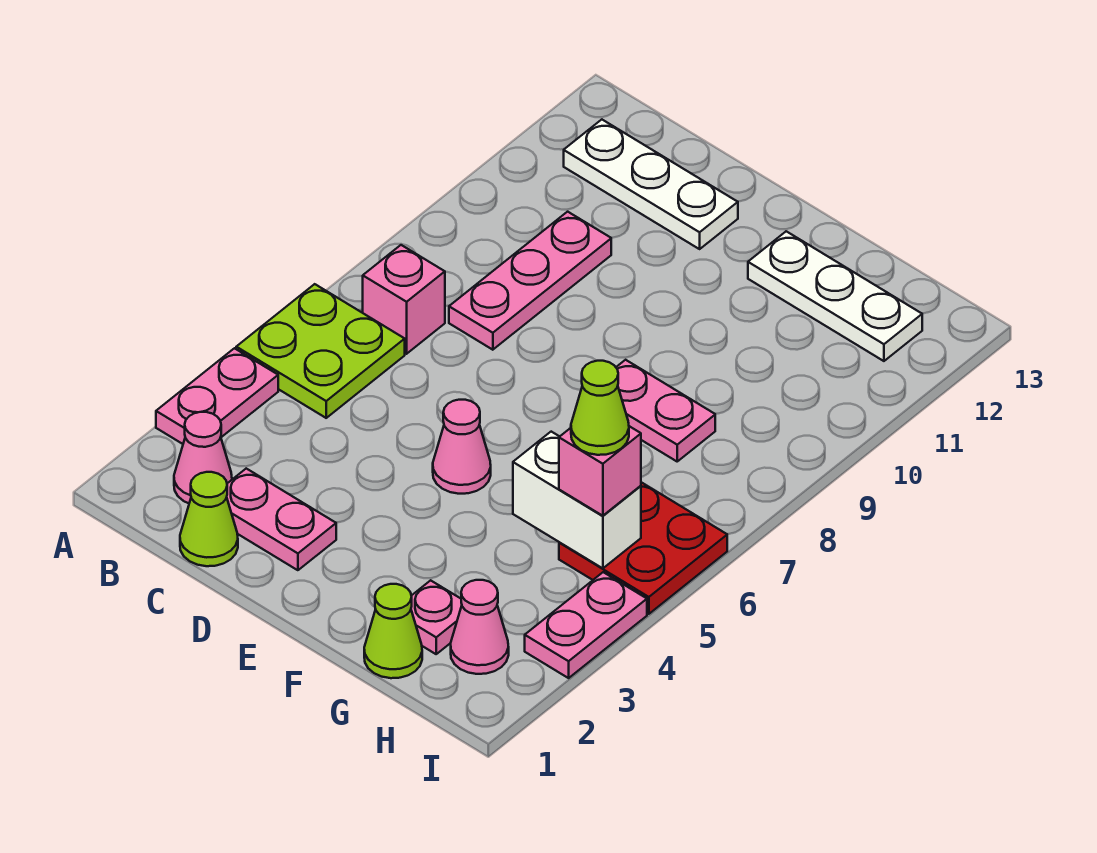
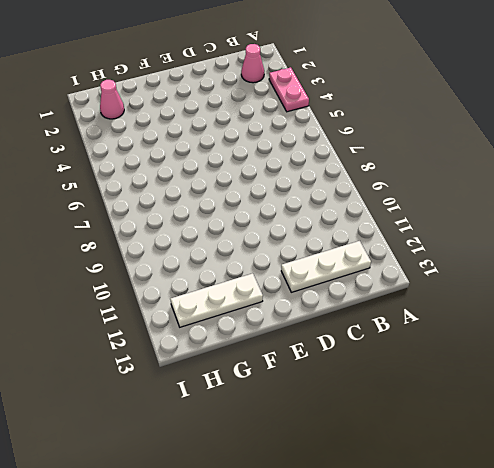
none -> lime plate A5:B6 level 1
none -> pink brick B7 level 1
none -> lime cone C1 level 1

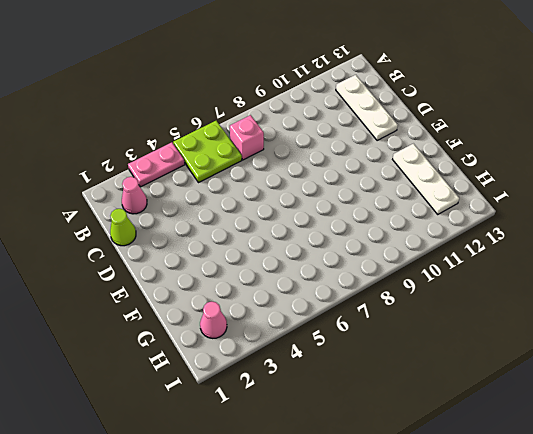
none -> pink plate C2:D2 level 1
none -> pink plate C8:C10 level 1
none -> pink cone E5 level 1

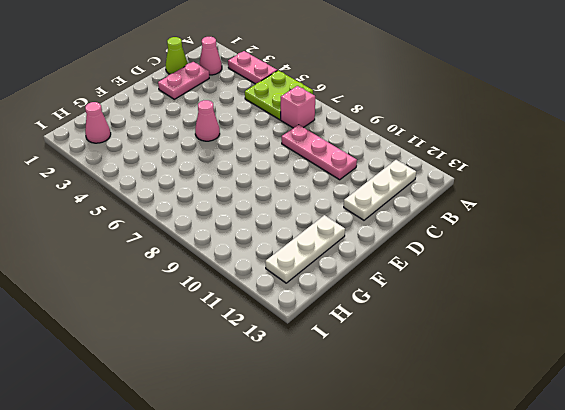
none -> pink plate F8:G8 level 1
none -> lime cone G1 level 1
none -> pink plate G2 level 1

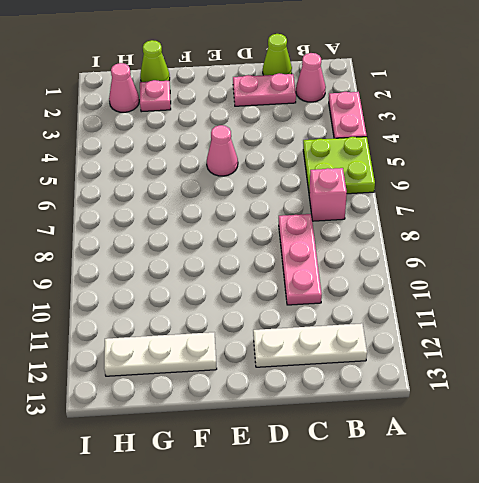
none -> pink plate F8:G8 level 1
none -> red plate H5:I6 level 1
none -> pink plate I3:I4 level 1

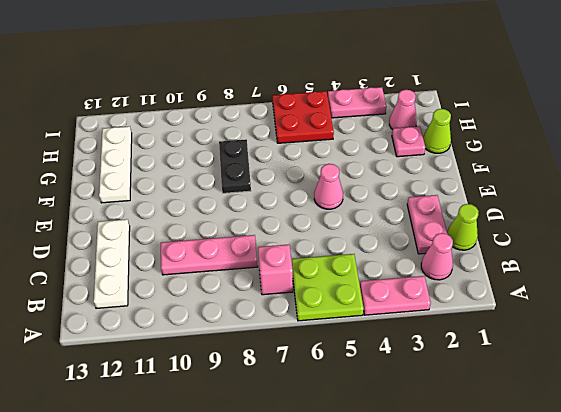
black plate F8:G8 level 1 -> pink plate F8:G8 level 1
none -> white brick G5:H5 level 2
none -> pink brick H5 level 3
none -> lime cone H5 level 4

